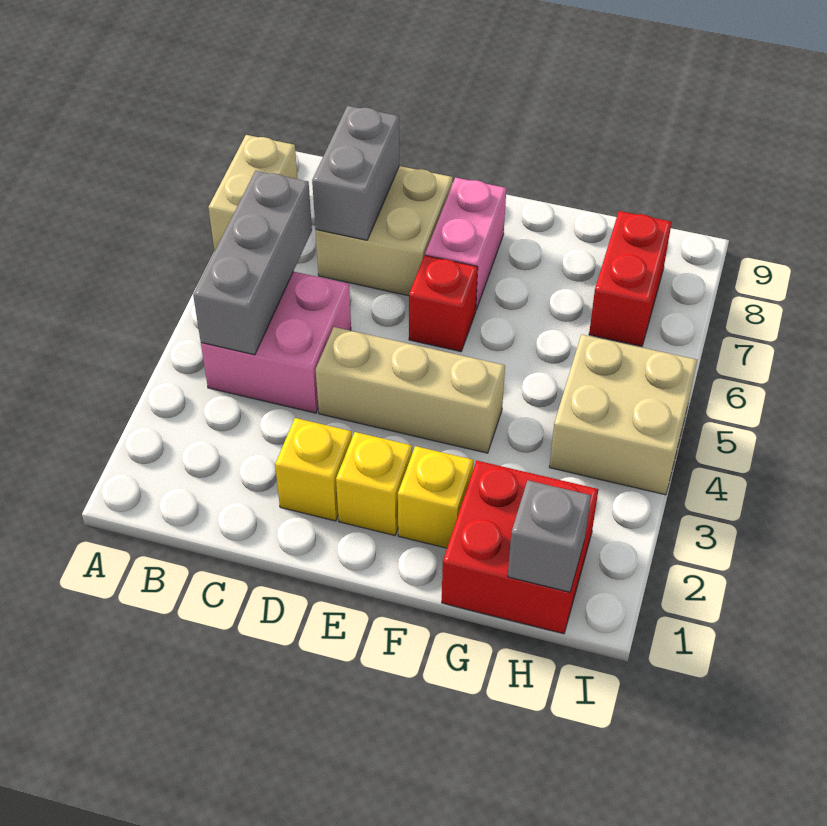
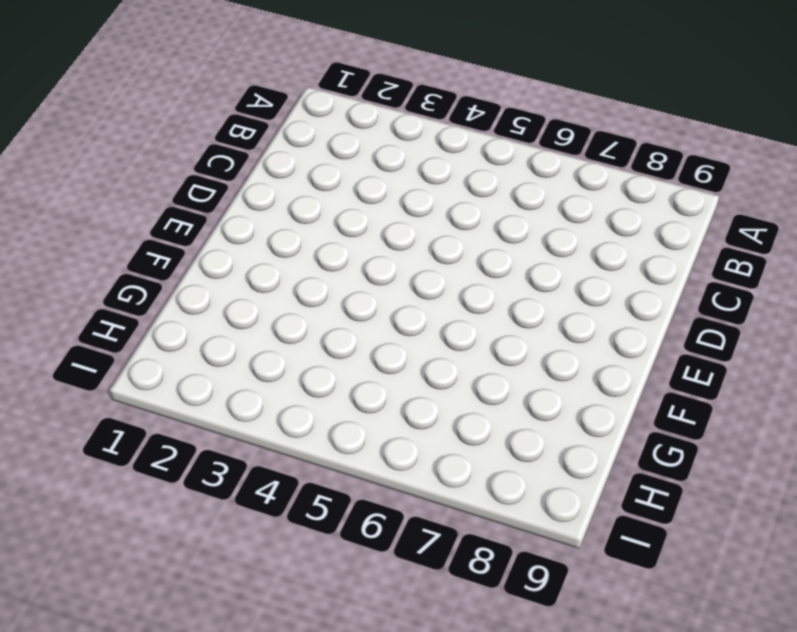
none -> tan brick A7:A8 level 1
none -> pink brick B4:C5 level 1
none -> tan brick C7:D8 level 1

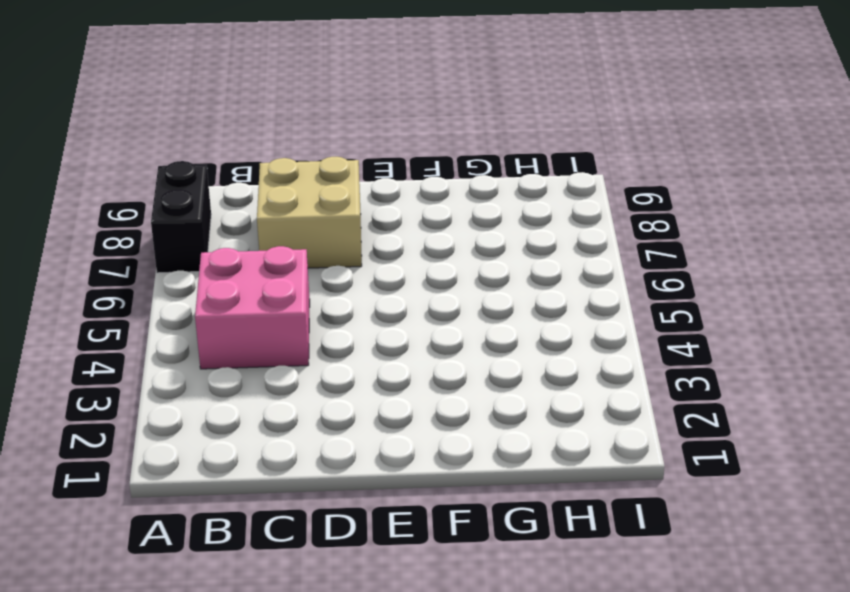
black brick A7:A8 level 1 -> tan brick A7:A8 level 1
none -> yellow brick D2 level 1
none -> tan brick D4:F4 level 1
none -> yellow brick E2 level 1

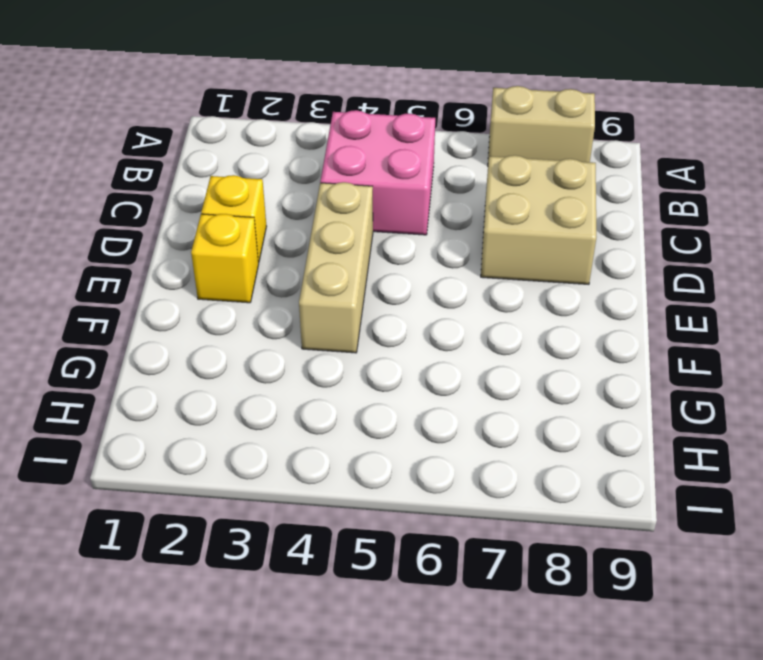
none -> red brick E6 level 1
none -> pink brick E7:E8 level 1
none -> yellow brick F2 level 1

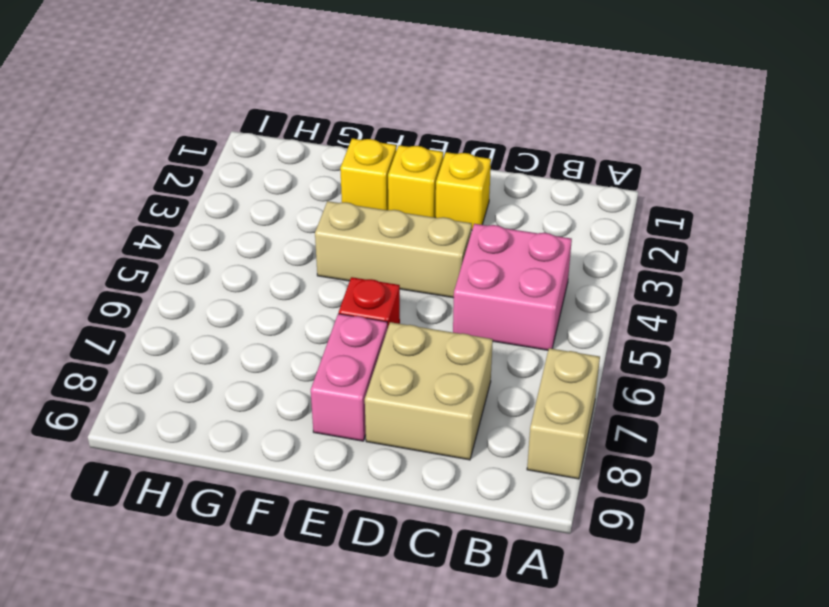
none -> red brick G1:H2 level 1
none -> tan brick H4:I5 level 1
none -> red brick H7:H8 level 1

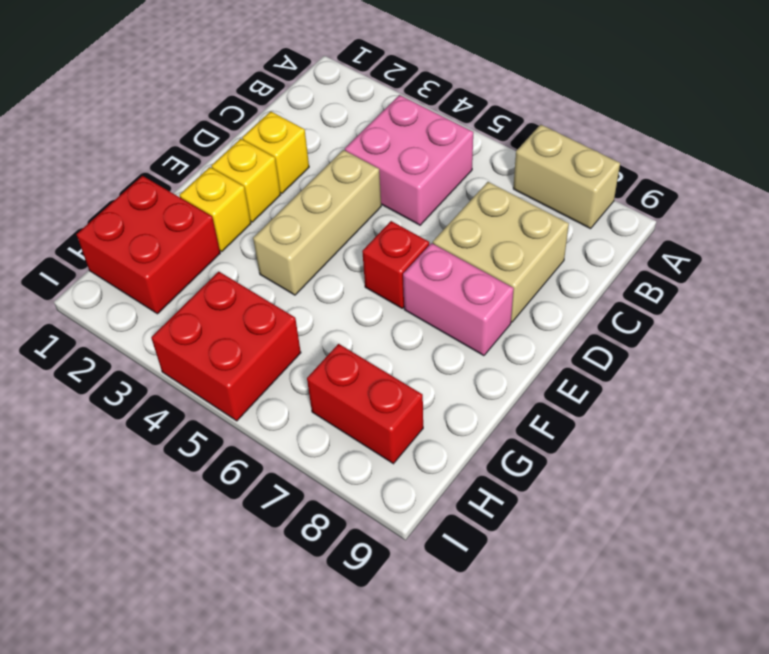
red brick H4:I5 level 1 -> tan brick H4:I5 level 1
none -> grey brick B4:B6 level 2
none -> grey brick C7:C8 level 2
none -> grey brick H1 level 2

